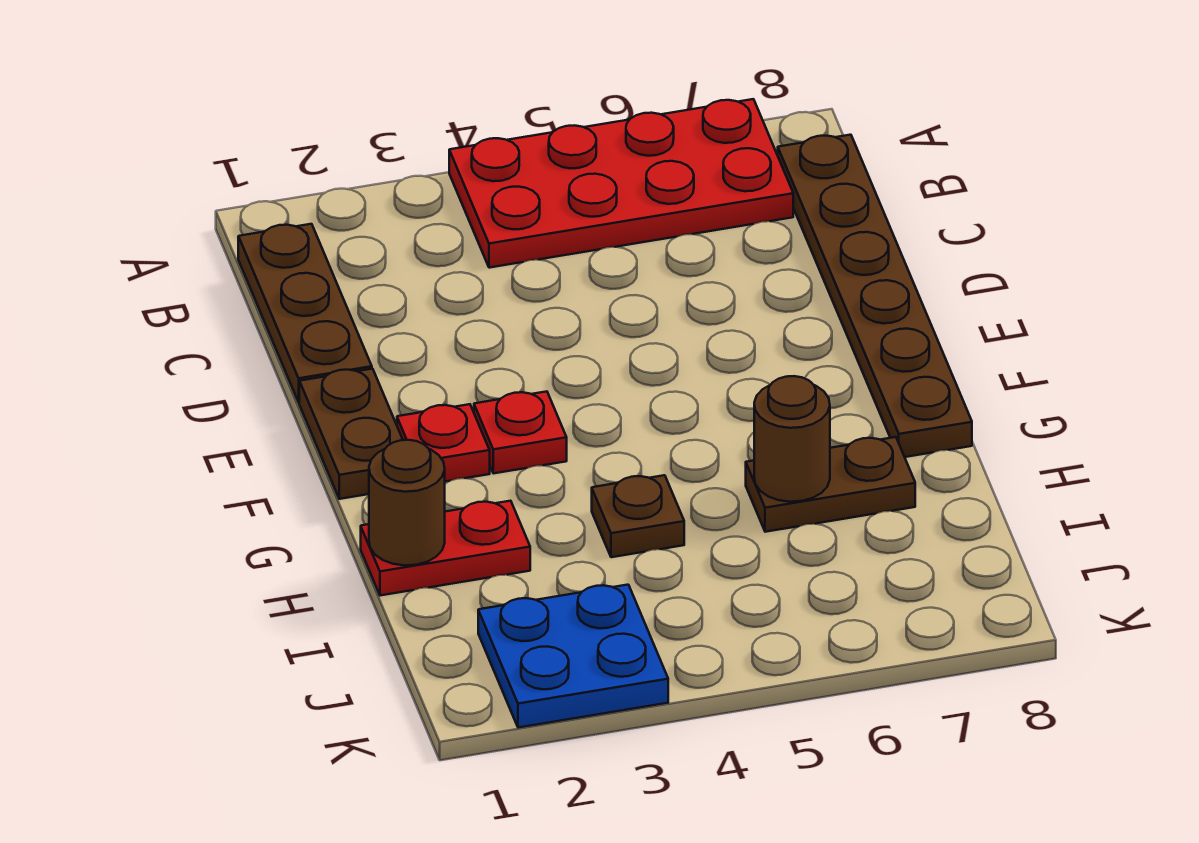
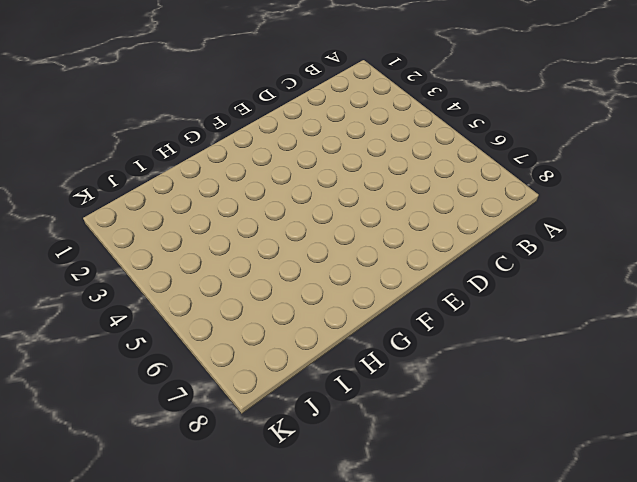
none -> red plate A4:B7 level 1
none -> brown plate B1:D1 level 1
none -> brown plate B8:G8 level 1

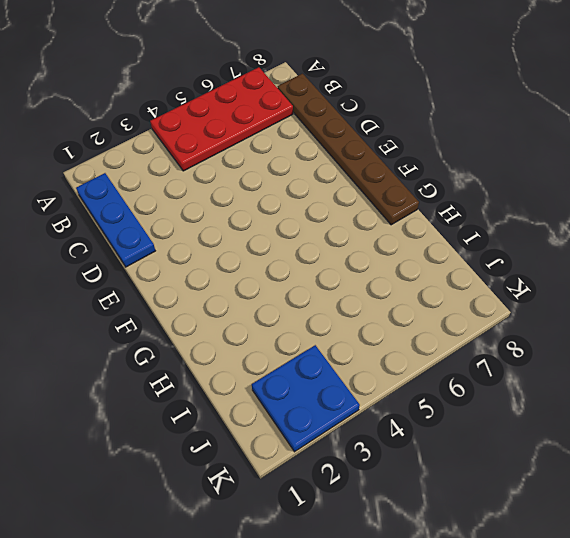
blue plate B1:D1 level 1 -> brown plate B1:D1 level 1
none -> brown plate E1:F1 level 1
none -> red plate F2 level 1
none -> red plate F3 level 1

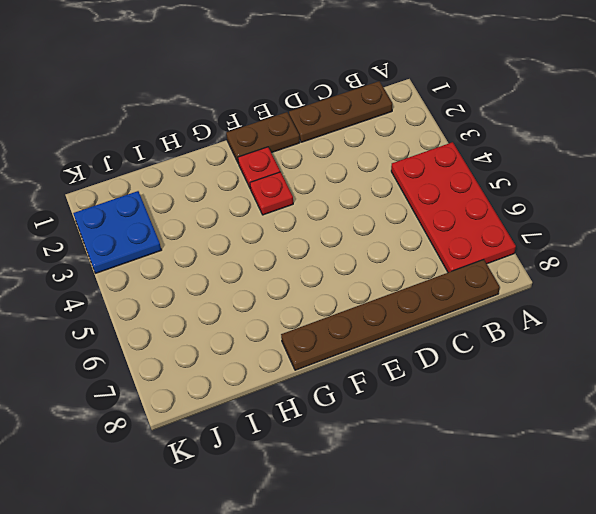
none -> red plate H1:H2 level 1
none -> brown plate H4 level 1
none -> brown plate H6:H7 level 1

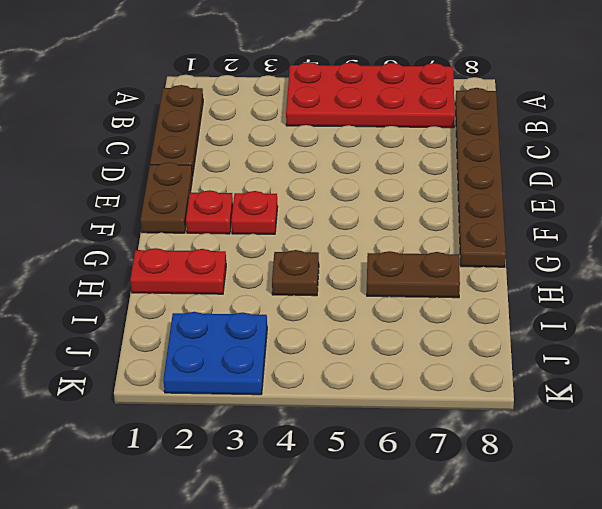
none -> brown round brick H1 level 2
none -> brown round brick H6 level 2

